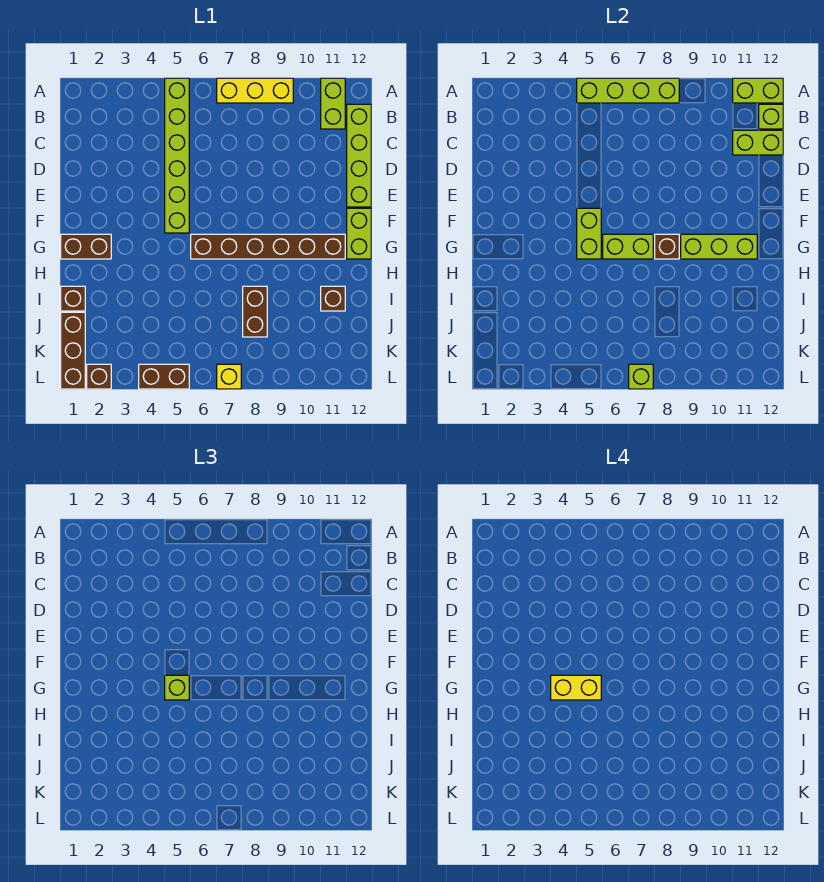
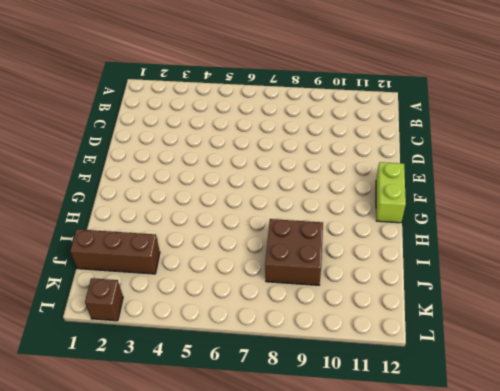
brown brick I8:J9 level 1 -> brown brick I8:J8 level 1
brown brick J1:J3 level 1 -> brown brick J1:L1 level 1
none -> lime brick A5:F5 level 1
none -> yellow brick A7:A9 level 1
none -> lime brick A11:B11 level 1

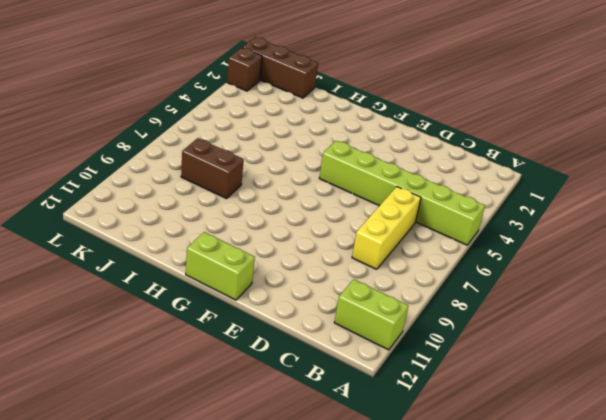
yellow brick C6:C8 level 1 -> yellow brick A7:A9 level 1
none -> lime brick B12:E12 level 1
none -> brown brick G1:G2 level 1
none -> brown brick G6:G11 level 1

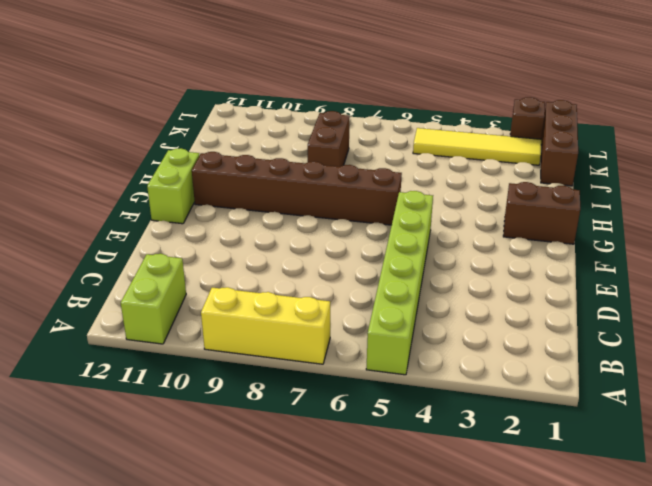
yellow tile K2:K5 level 1 -> none
none -> lime brick B12:E12 level 1
none -> brown brick I1 level 1
none -> brown brick I11 level 1

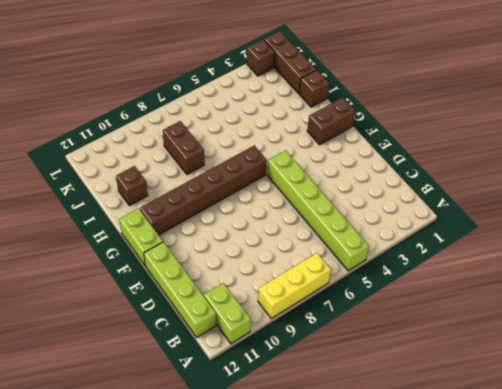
none -> brown brick L4:L5 level 1
none -> yellow brick L7 level 1
none -> lime brick A5:A8 level 2

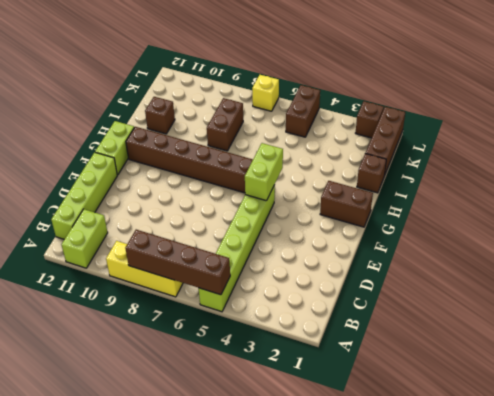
brown brick A5:A8 level 2 -> lime brick A5:A8 level 2
brown brick K5:L5 level 1 -> brown brick L4:L5 level 1
none -> lime brick A11:A12 level 2
none -> lime brick B12 level 2
none -> lime brick C11:C12 level 2

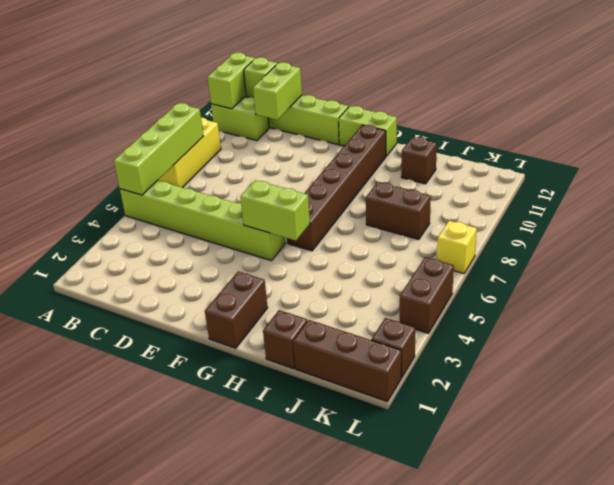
none -> lime brick G6:G7 level 2
none -> brown brick G8 level 2
none -> lime brick G9:G11 level 2

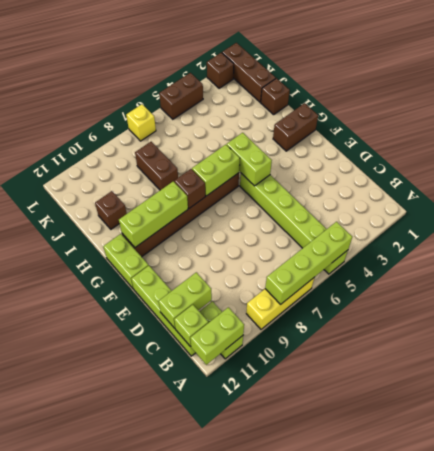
none -> lime brick L7 level 2
none -> lime brick G5 level 3
none -> yellow brick G4:G5 level 4

